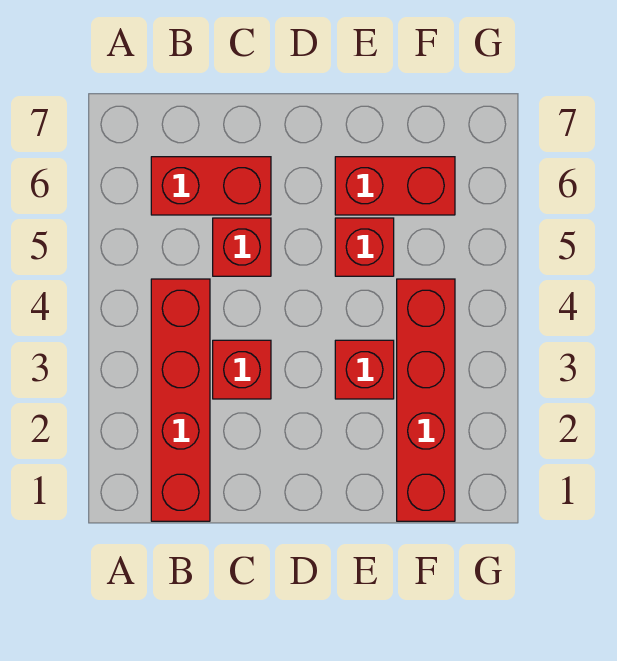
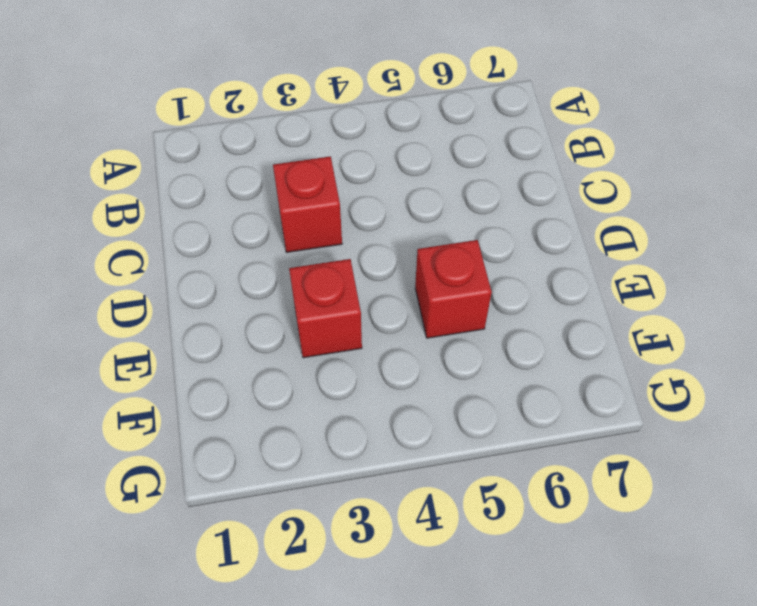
none -> red brick B1:B4 level 1
none -> red brick B6:C6 level 1

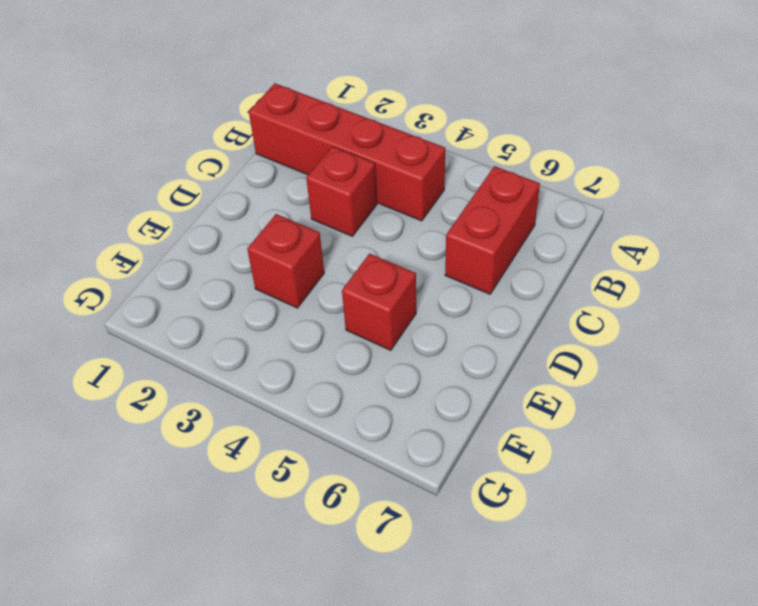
none -> red brick C5 level 1
none -> red brick E6:F6 level 1

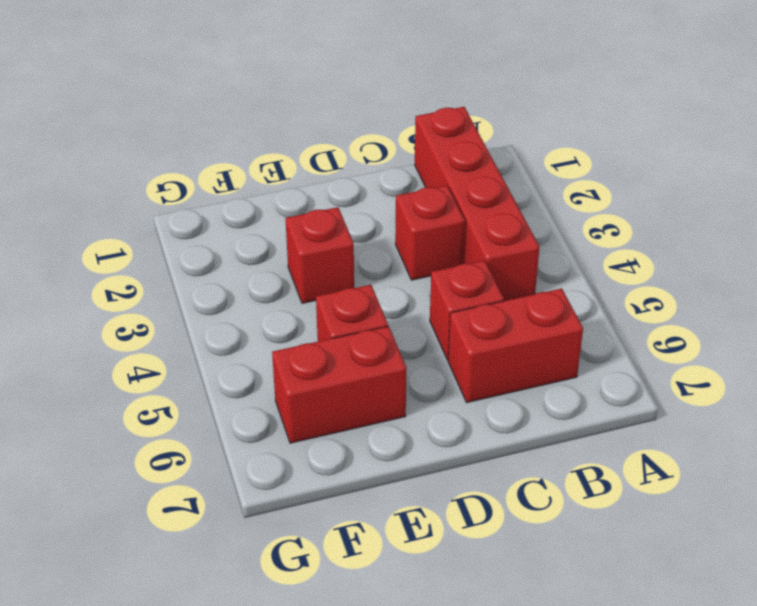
none -> red brick F1:F4 level 1

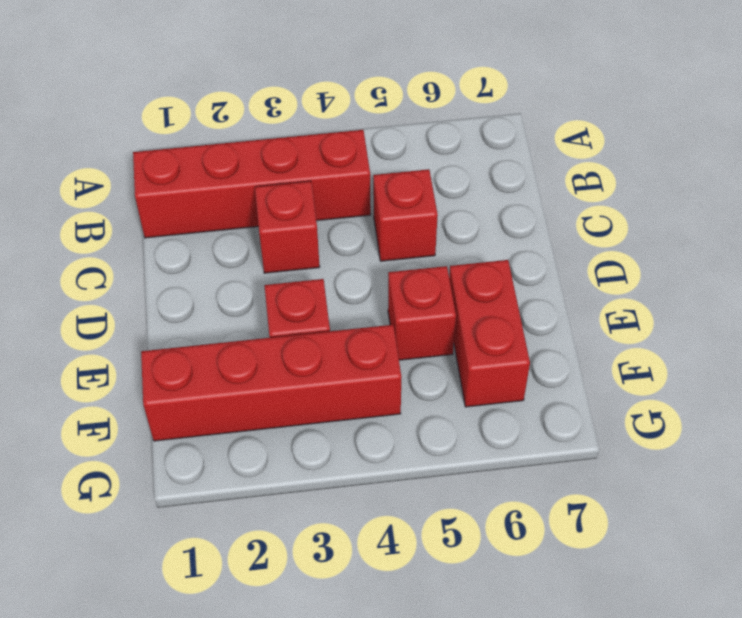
none -> red brick B6:C6 level 1

